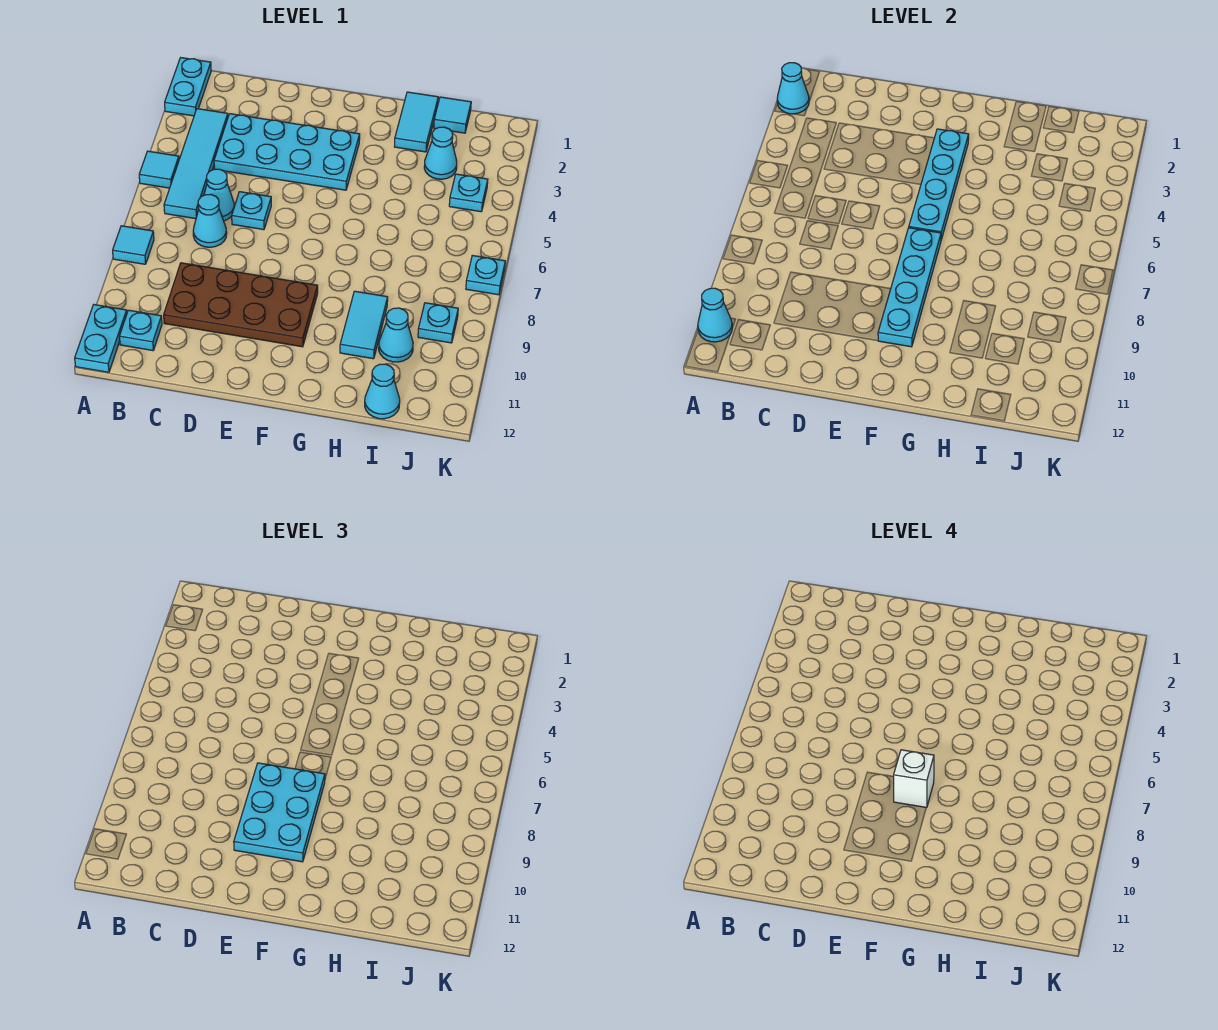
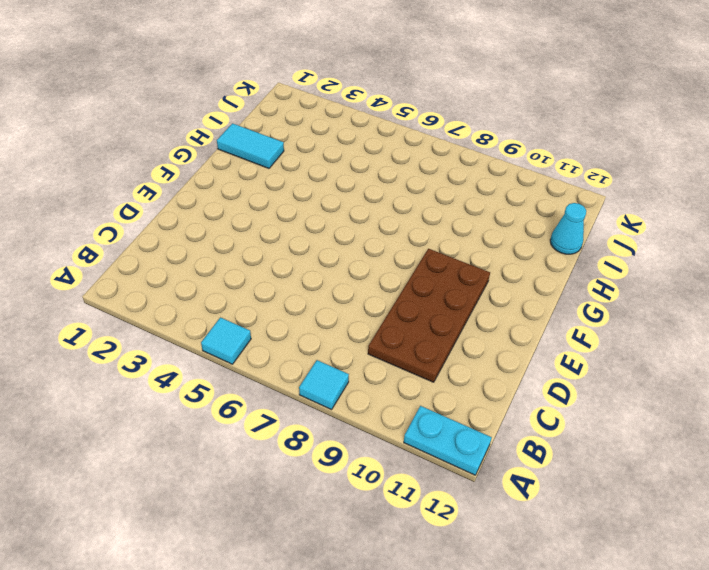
none -> cyan plate A1:A2 level 1
none -> cyan tile B3:B6 level 1
none -> cyan plate B11 level 1

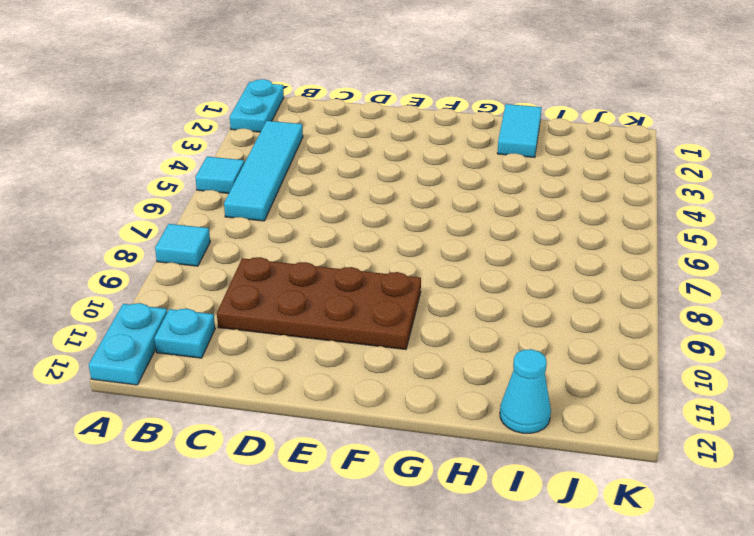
none -> cyan plate C3:F4 level 1
none -> cyan cone C6 level 1
none -> cyan cone C7 level 1

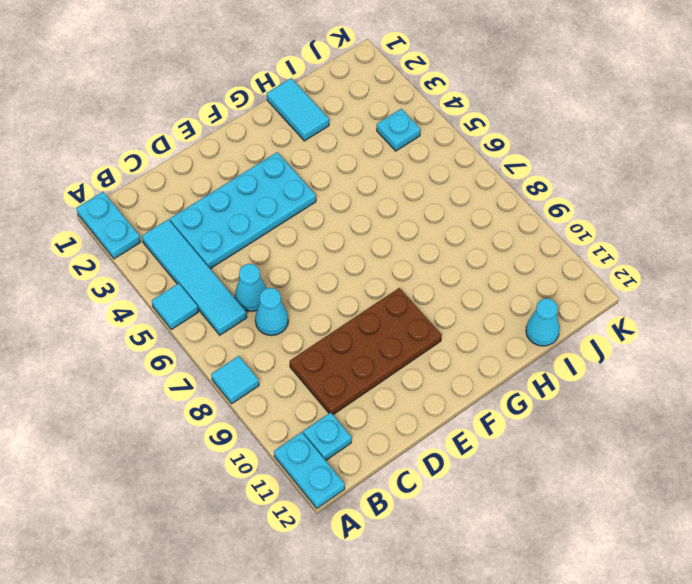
none -> cyan plate D6 level 1
none -> cyan tile H9:H10 level 1
none -> cyan tile I1 level 1

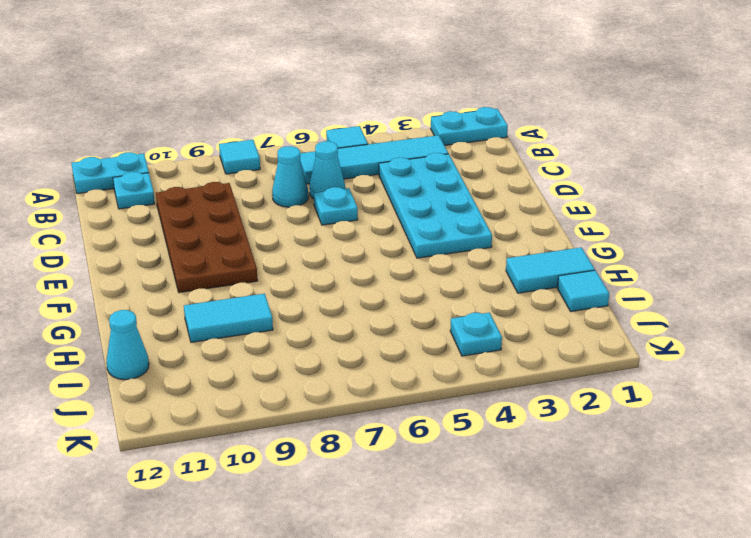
none -> cyan cone I3 level 1
none -> cyan cone I10 level 1
none -> cyan plate J9 level 1

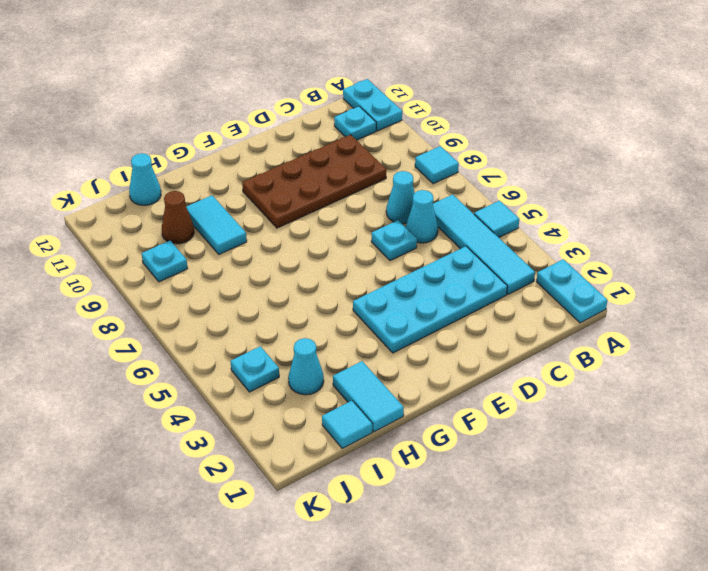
brown cone I10 level 1 -> cyan cone I10 level 1
none -> cyan plate K7 level 1
none -> cyan cone A2 level 2
none -> cyan cone A11 level 2

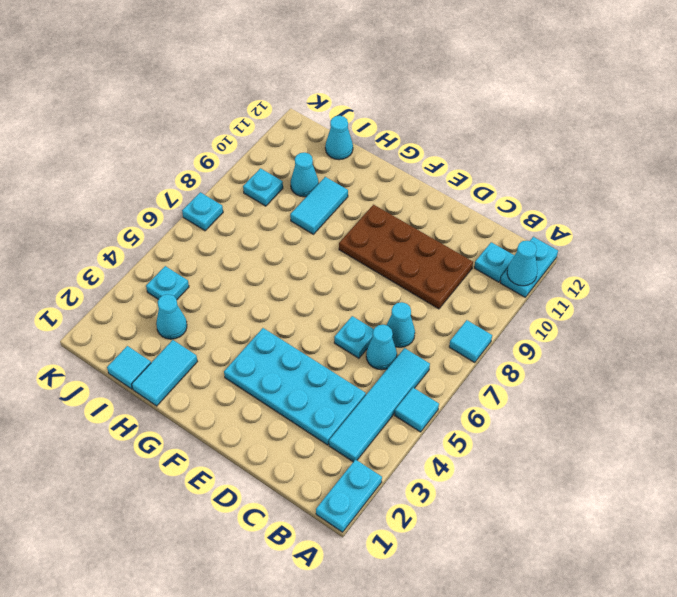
none -> cyan cone A2 level 2
none -> cyan plate F3:F6 level 2
none -> cyan plate F7:F10 level 2

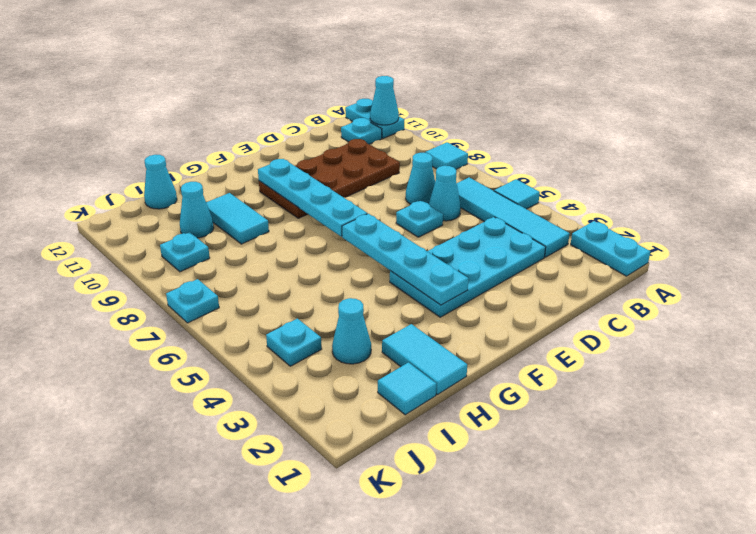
none -> cyan cone A2 level 2
none -> cyan plate E8:F10 level 3
none -> white brick F8 level 4

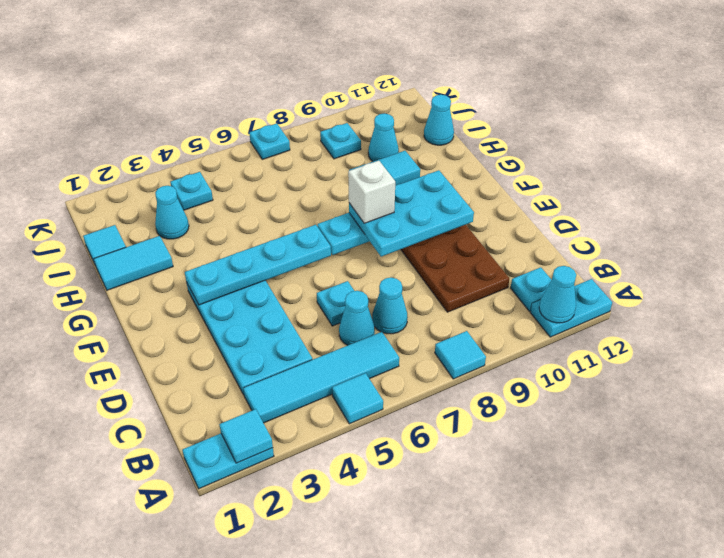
cyan tile A2 level 2 -> cyan cone A2 level 2

